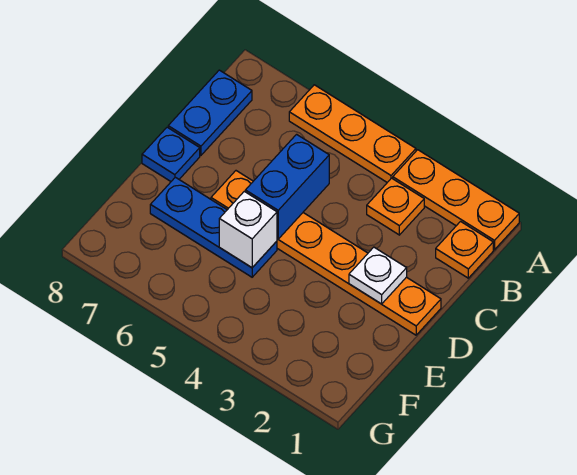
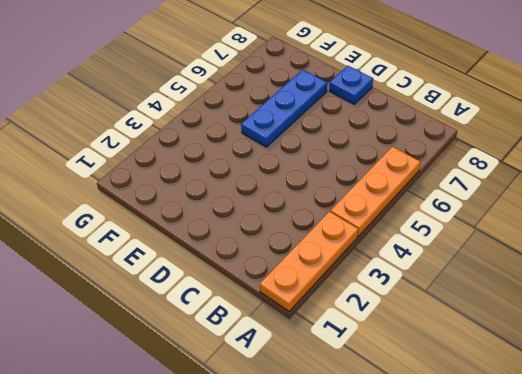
none -> orange plate B1 level 1
none -> orange plate B3 level 1

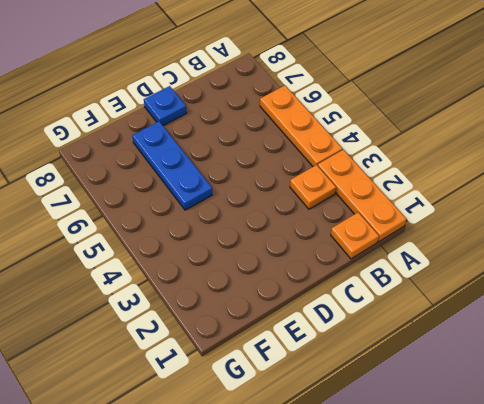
none -> blue plate B8:C8 level 1
none -> orange plate D1:D6 level 1

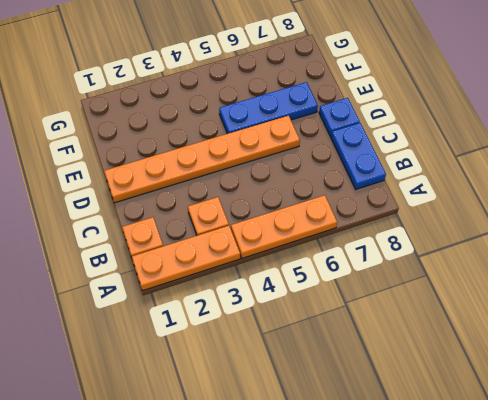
none -> blue brick C5:D5 level 2
none -> white plate D2 level 2

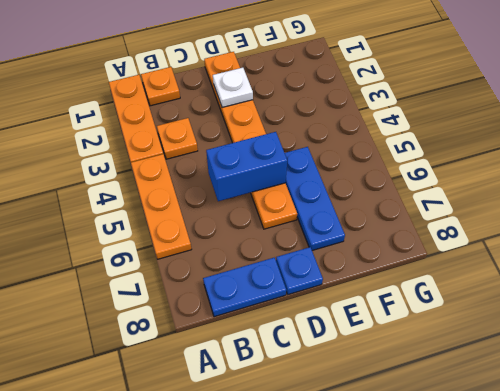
none -> white brick E5 level 2

